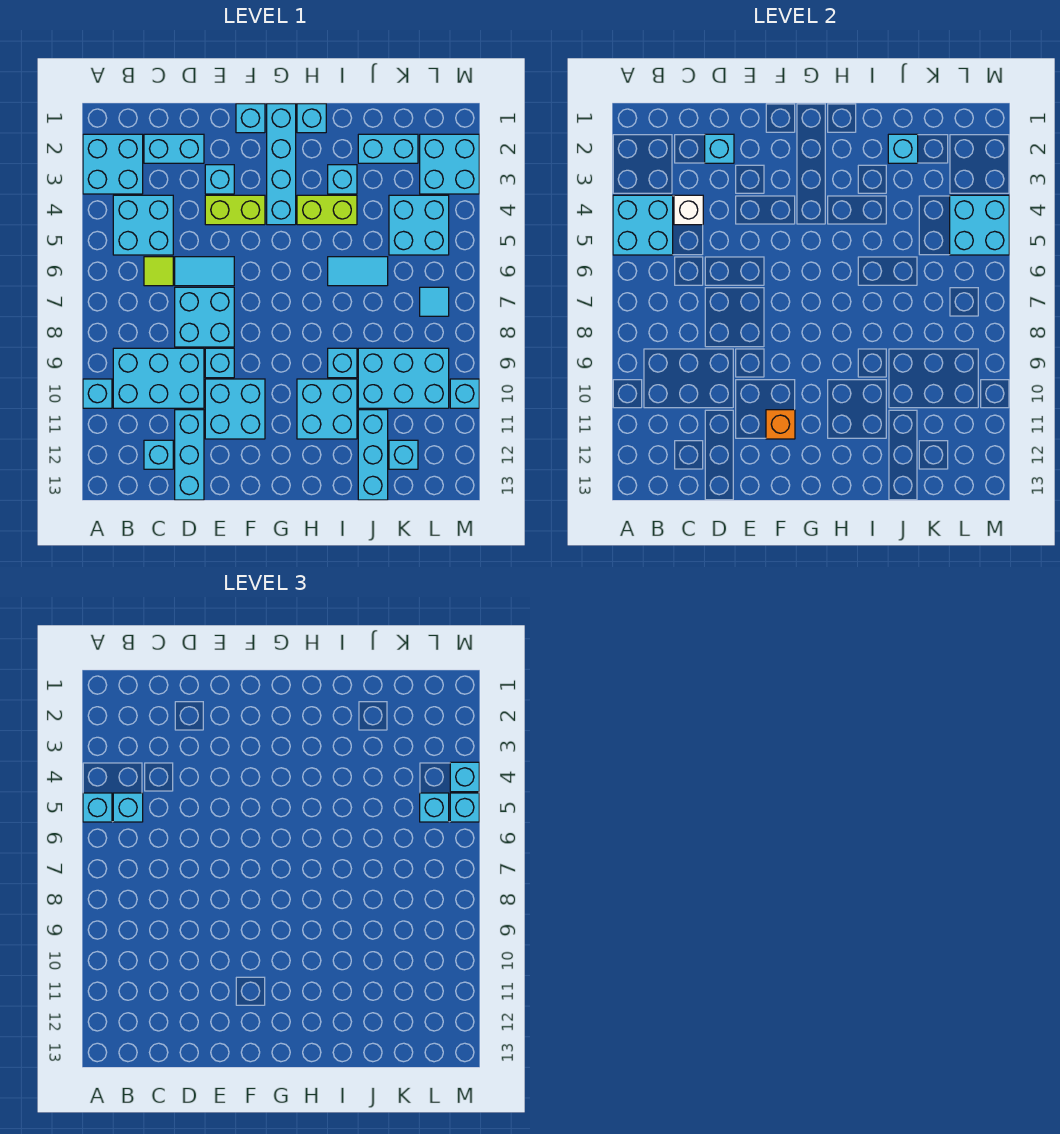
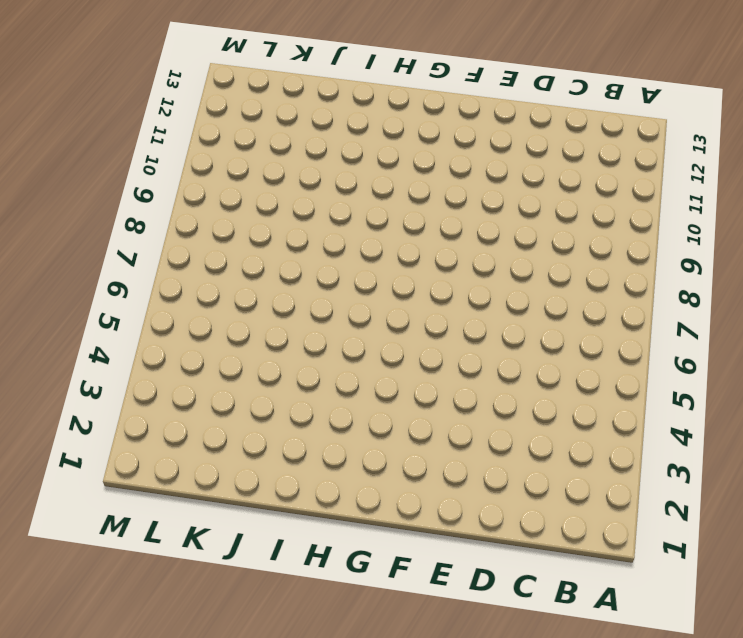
none -> cyan brick A2:B3 level 1
none -> cyan brick A10 level 1
none -> cyan brick B4:C5 level 1
none -> cyan brick B9:D10 level 1

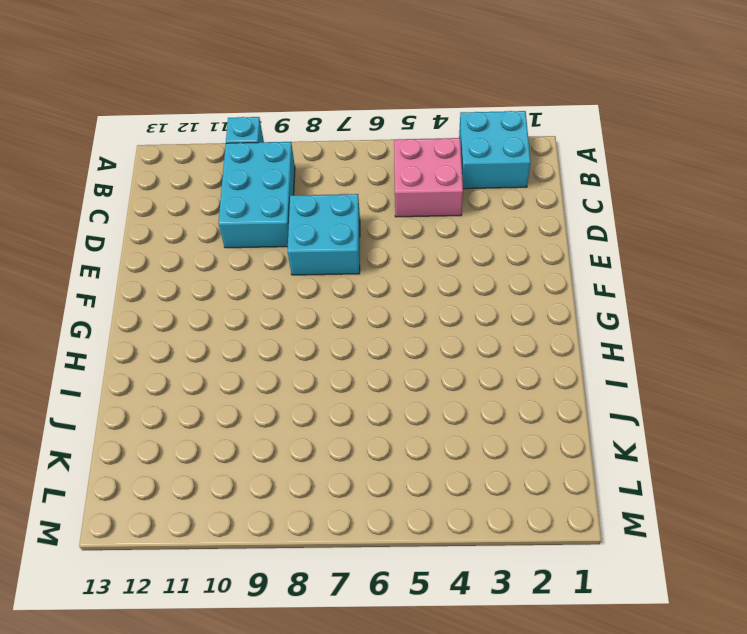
pink brick B4:C5 level 1 -> cyan brick B4:C5 level 1
none -> cyan brick C2:D2 level 1
none -> lime tile C6 level 1
none -> cyan brick C12 level 1
none -> cyan tile D6:E6 level 1

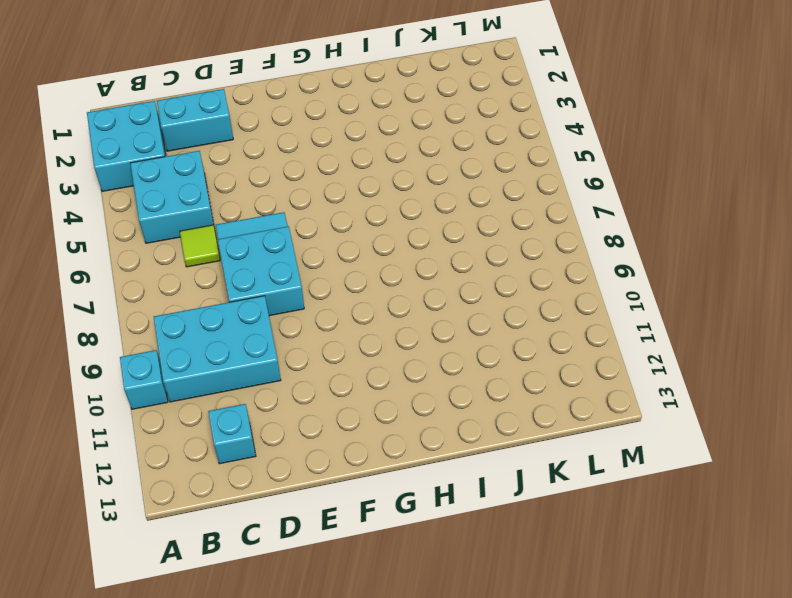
none -> cyan brick D11:D13 level 1
none -> cyan brick E3 level 1
none -> lime brick E4:F4 level 1
none -> cyan brick E9 level 1

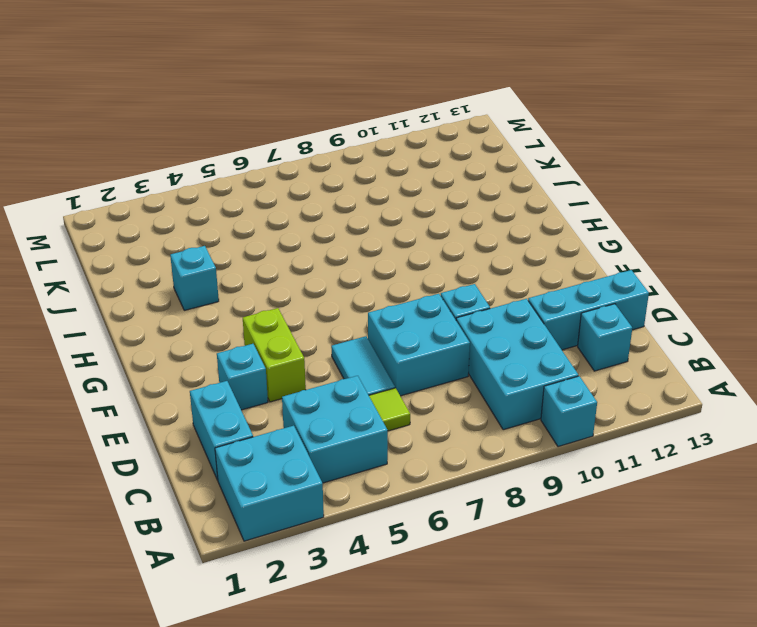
none -> cyan brick E10:F11 level 1
none -> cyan brick F1 level 1
none -> cyan brick G1:G4 level 1
none -> cyan brick H1 level 1

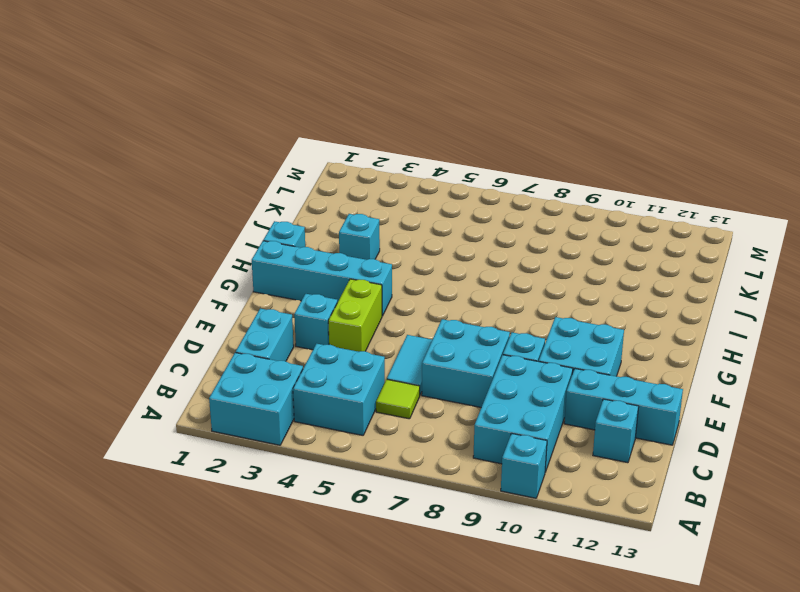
none -> cyan brick F1 level 1
none -> lime brick H4:I4 level 1
none -> cyan brick H10:I11 level 1
none -> cyan tile I6:J6 level 1

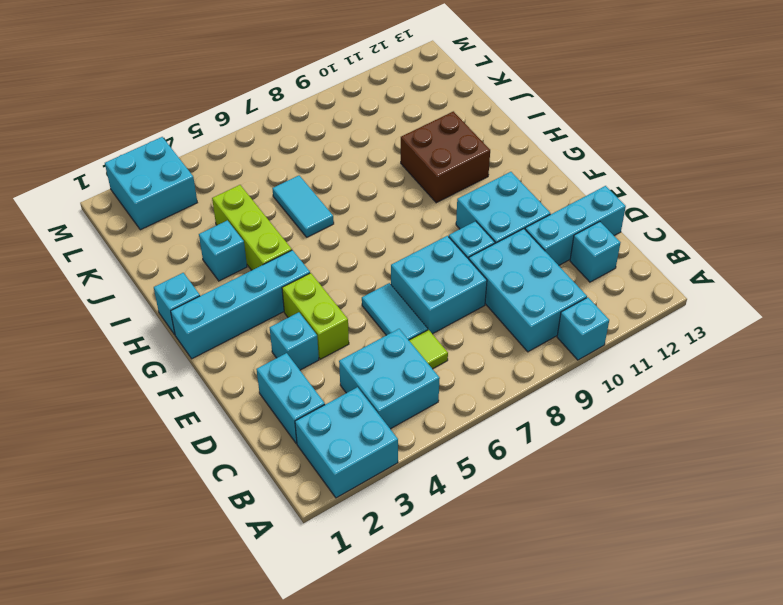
lime brick H4:J4 level 1 -> lime brick H4:I4 level 1
brown brick H10:I11 level 1 -> cyan brick H10:I11 level 1
none -> cyan brick F1 level 1
none -> cyan brick I9 level 1
none -> cyan brick J2:K2 level 1
none -> cyan brick J9:L10 level 1

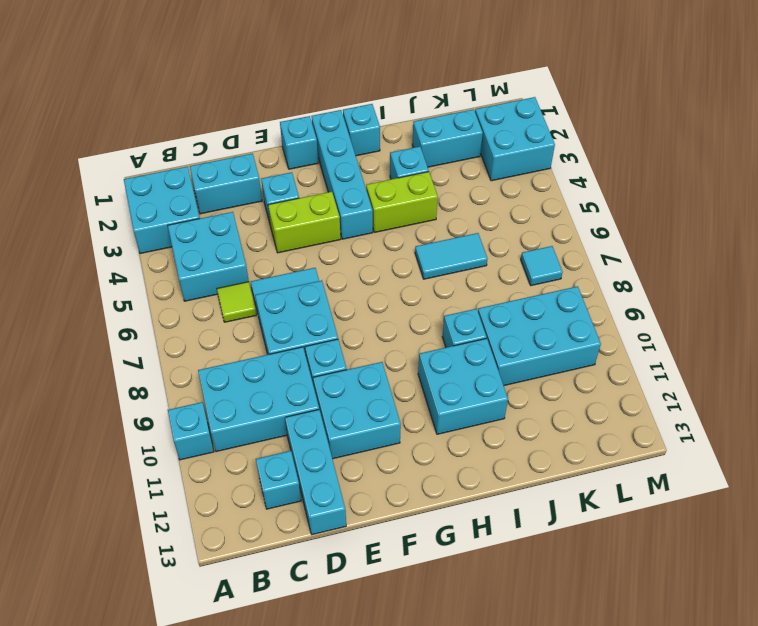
none -> cyan brick J11:J13 level 1
none -> cyan brick K4:L5 level 1
none -> cyan brick K12 level 1
none -> cyan brick M10 level 1

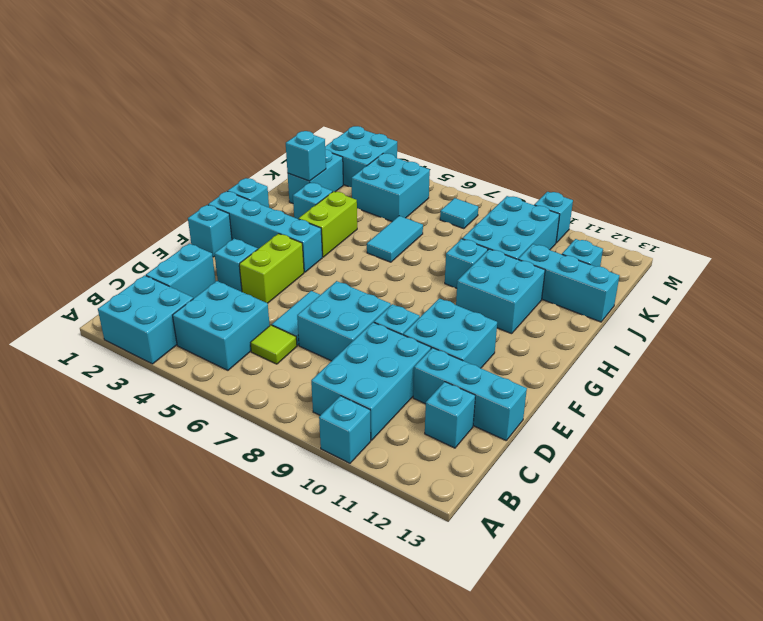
none -> cyan brick A4:B5 level 2
none -> white brick C4 level 2
none -> cyan brick D2 level 2
none -> orange brick F11 level 2

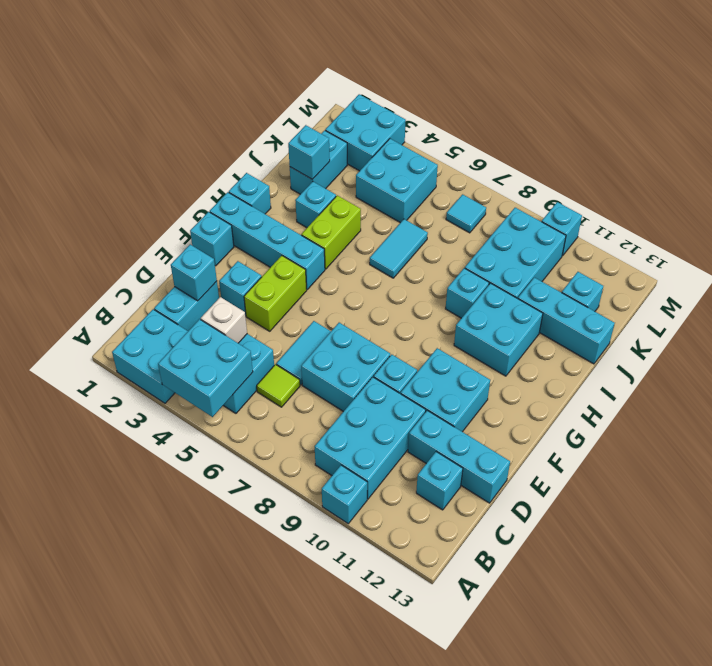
none -> orange brick F11 level 2
none -> cyan brick L4:M5 level 2
none -> cyan brick A5 level 3
none -> cyan brick B5 level 3

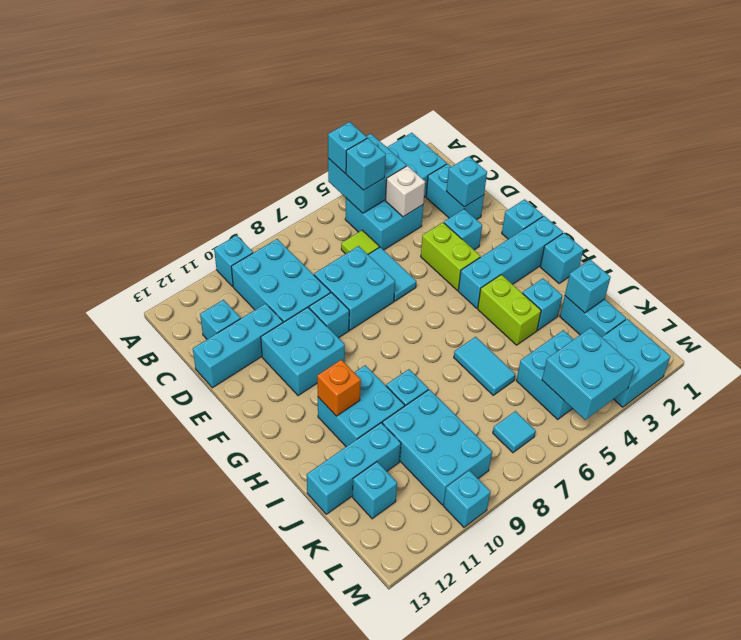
orange brick H11 level 2 -> orange brick F11 level 2
none -> cyan brick L5 level 3
none -> cyan brick M4 level 3
none -> cyan brick M5 level 3

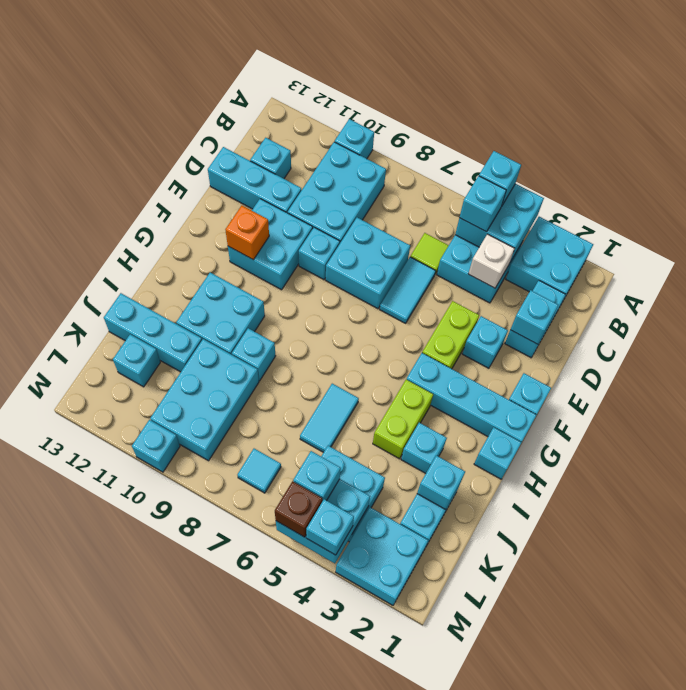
brown brick M5 level 3 -> cyan brick M5 level 3

